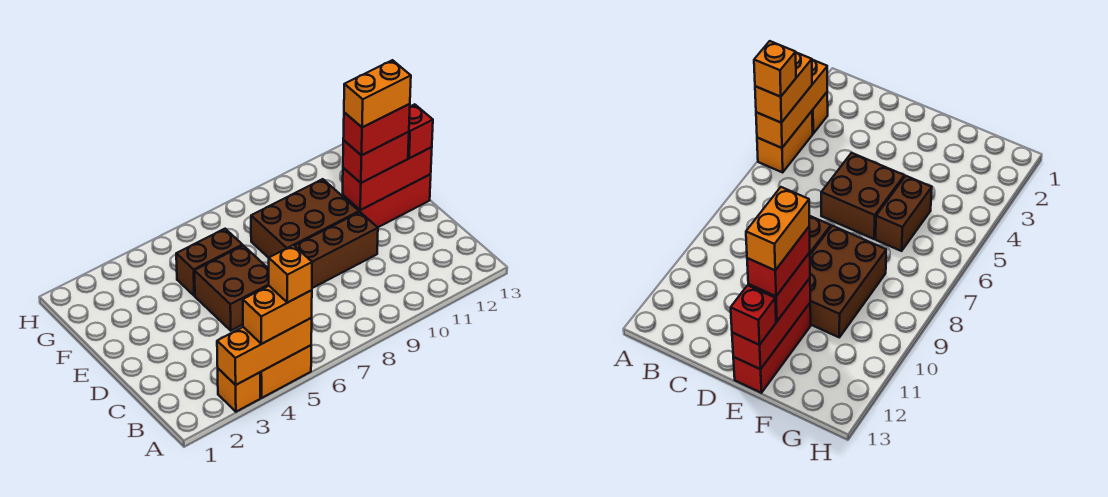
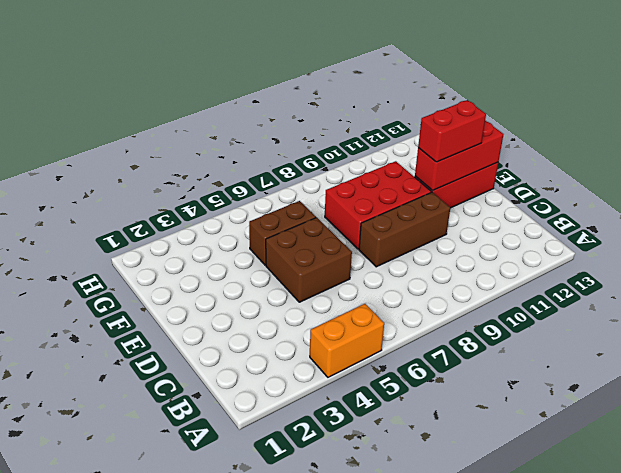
red brick E8:F10 level 1 -> brown brick E8:F10 level 1
none -> orange brick A3 level 1
none -> orange brick A3:A5 level 2
none -> orange brick A4:A5 level 3

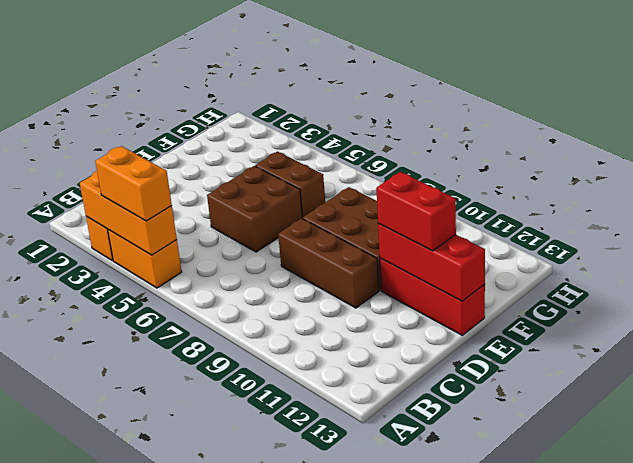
none -> red brick E13 level 3
none -> orange brick A5 level 4
none -> red brick E11:E12 level 4

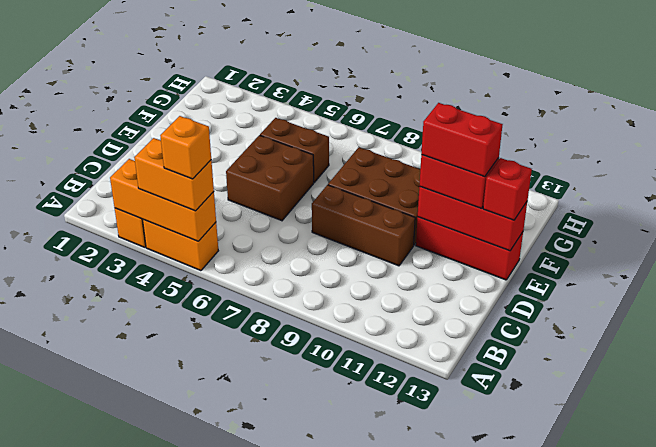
none -> orange brick E11:E12 level 5

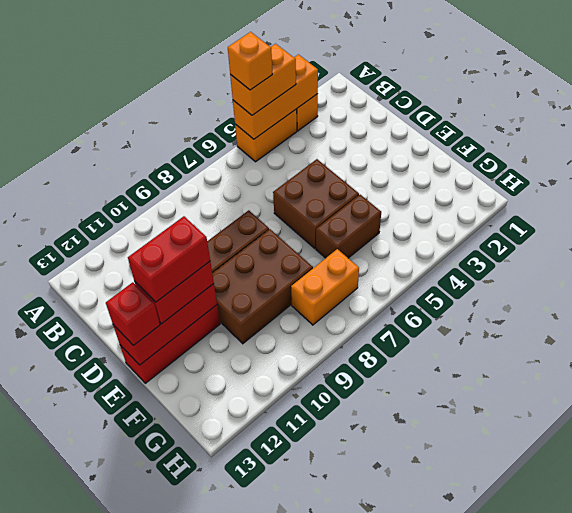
orange brick G7:G8 level 1 -> orange brick E11:E12 level 5

